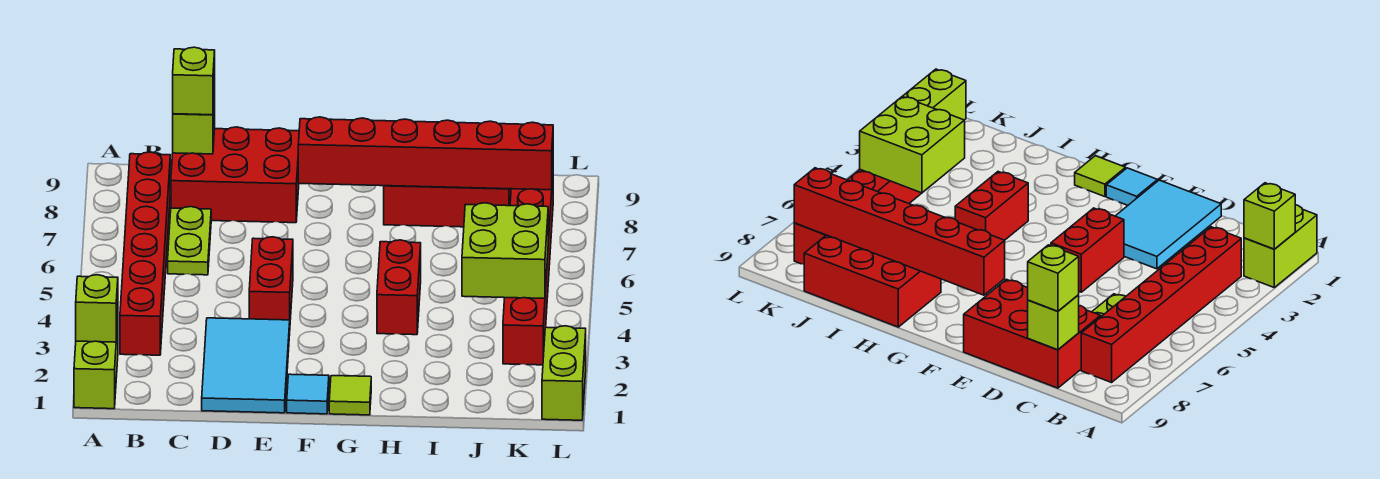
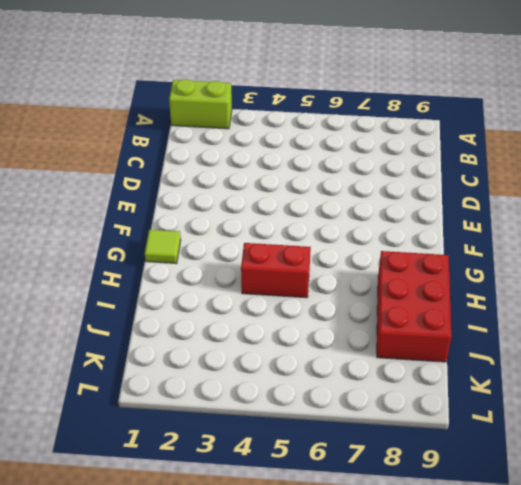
none -> red brick B3:B8 level 1
none -> lime plate C6:C7 level 1
none -> red brick C8:E9 level 1

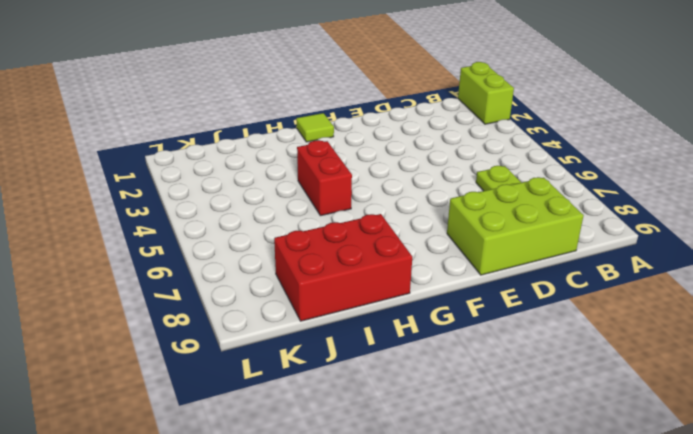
lime brick C8:E9 level 1 -> red brick C8:E9 level 1
none -> red brick B3:B8 level 1
none -> cyan tile D1:E3 level 1
none -> red brick E4:E5 level 1

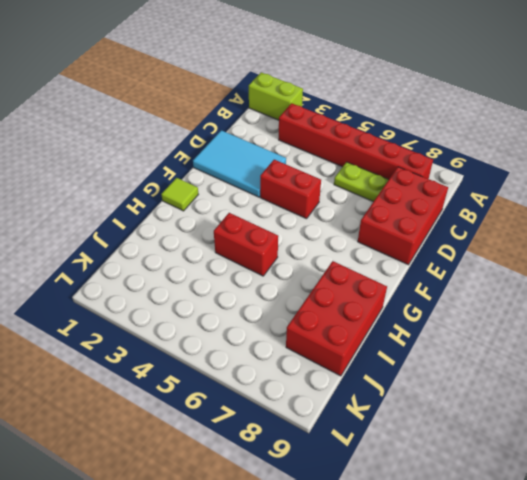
none -> cyan tile F1 level 1
none -> red brick K3:K8 level 1
none -> lime brick L1:L2 level 1

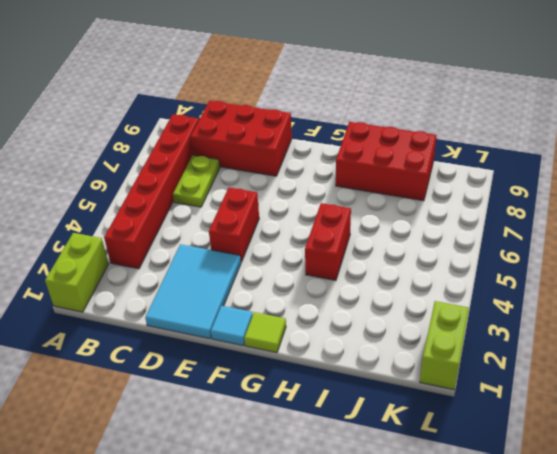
none -> red brick K3:K8 level 1
none -> lime brick A2 level 2
none -> lime brick C9 level 2

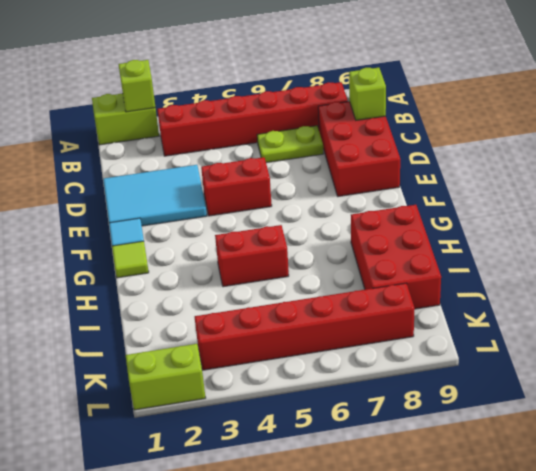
none -> red brick F8:K8 level 2
none -> lime brick J4:K5 level 2
none -> lime brick C9 level 3

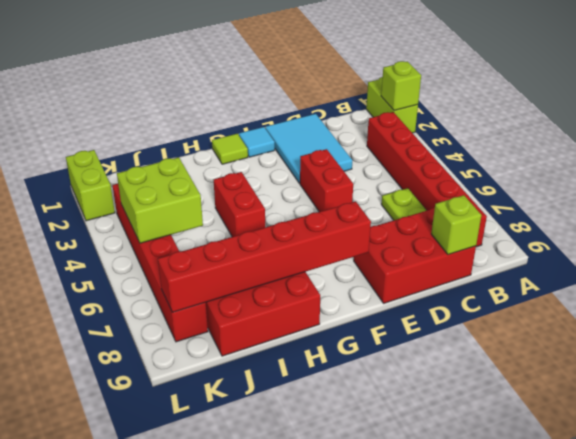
none -> lime brick C9 level 3

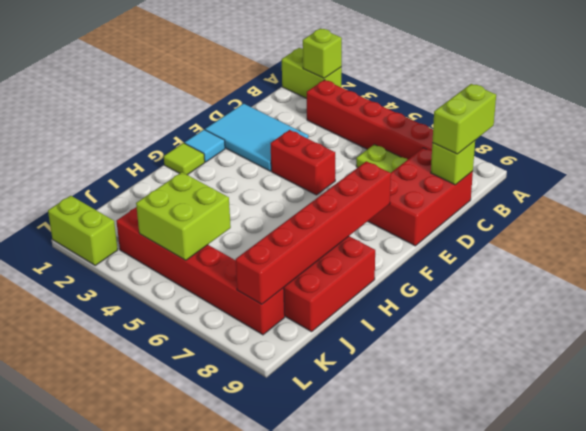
lime brick B9:C9 level 3 -> lime brick C9 level 3
none -> red brick H4:H5 level 1

